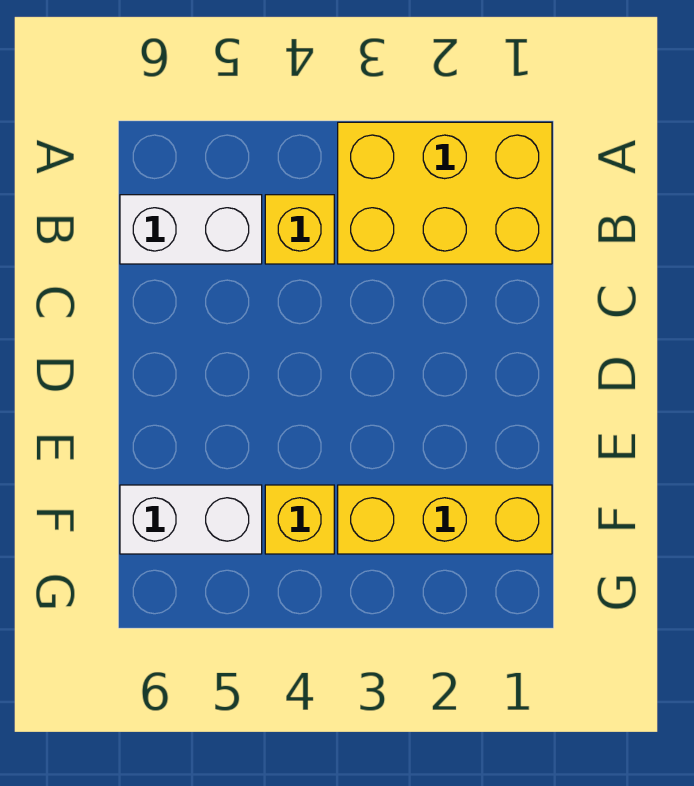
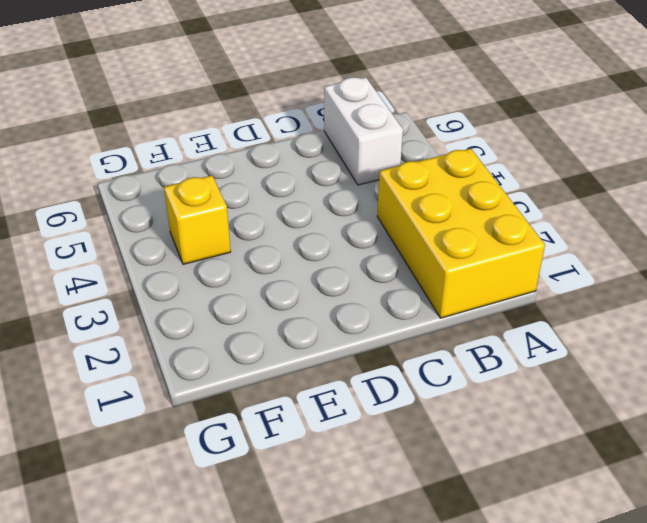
none -> yellow brick B4 level 1
none -> yellow brick F1:F3 level 1

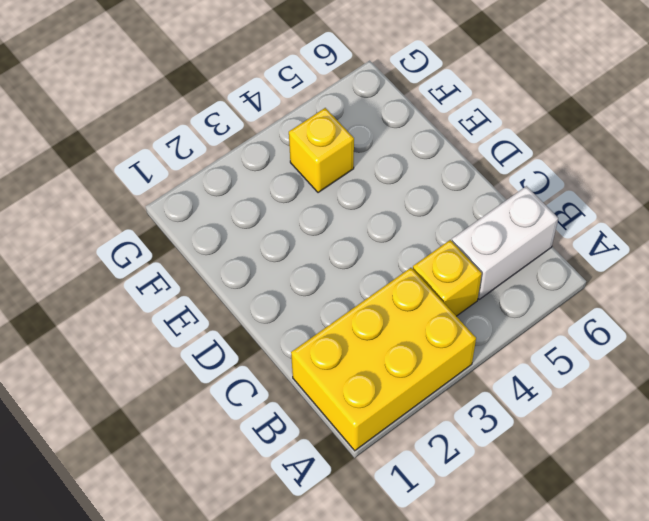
none -> yellow brick F1:F3 level 1
none -> white brick F5:F6 level 1

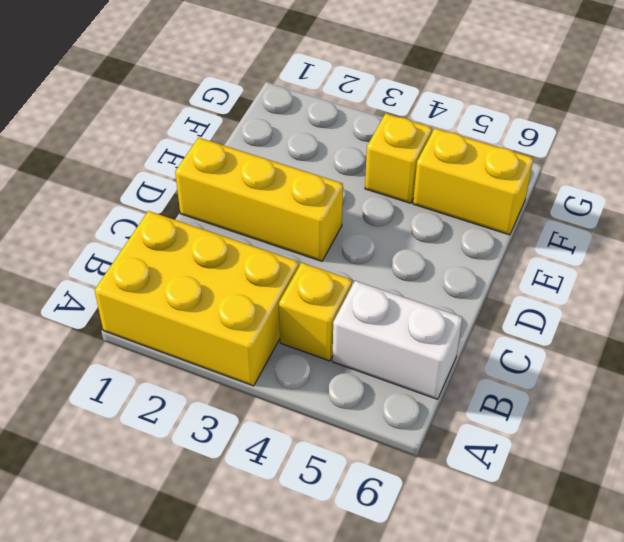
yellow brick D1:D3 level 1 -> yellow brick F1:F3 level 1
yellow brick F5:F6 level 1 -> white brick F5:F6 level 1

